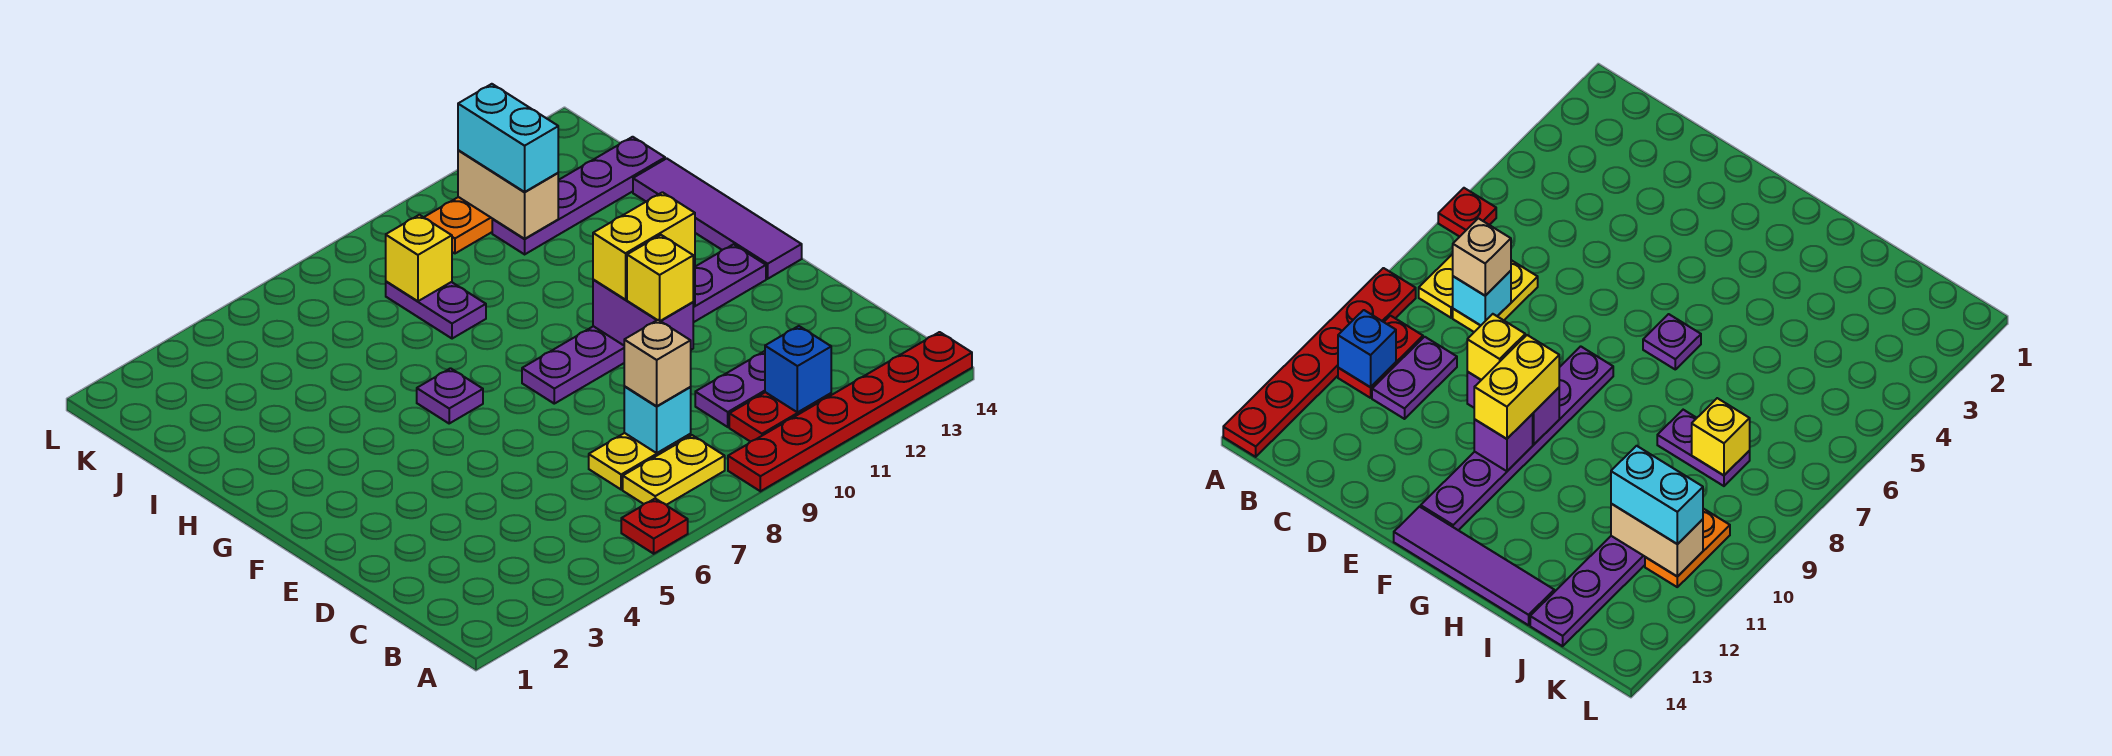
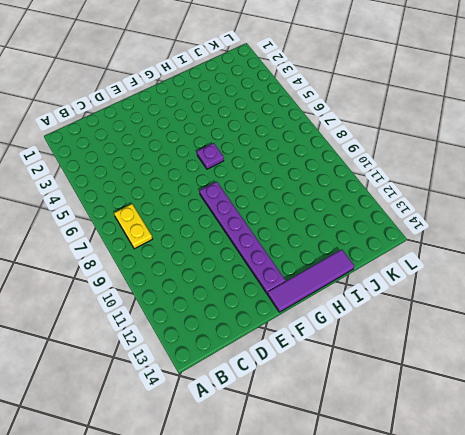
none -> red plate A6 level 1
none -> red plate A9:A14 level 1
none -> red plate B10:B11 level 1

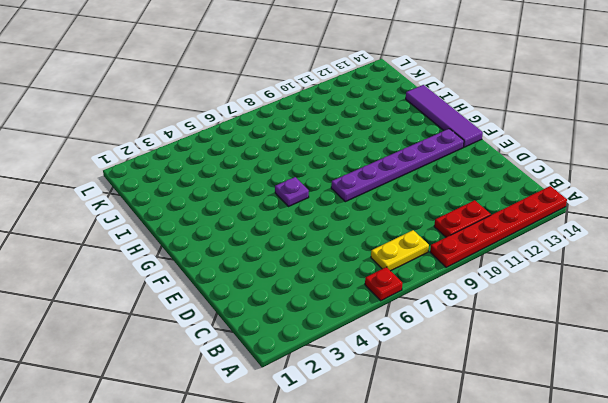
none -> yellow plate C7:C8 level 1
none -> purple plate C10:C11 level 1
none -> purple plate I8:J8 level 1

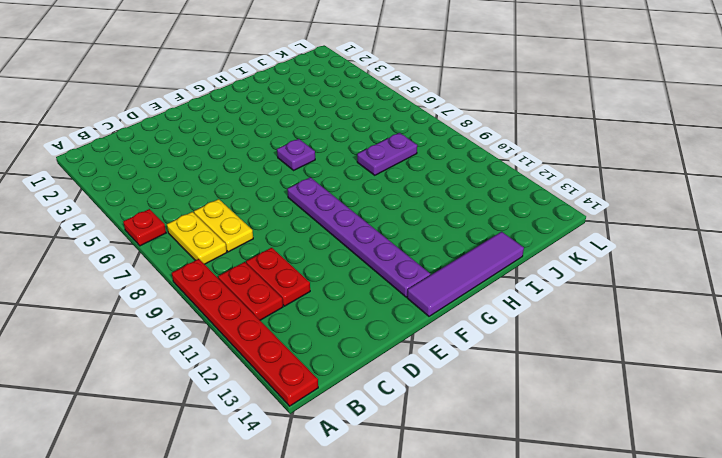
red plate C10:C11 level 1 -> purple plate C10:C11 level 1
none -> purple plate J11:J14 level 1
none -> orange plate K10:K11 level 1
none -> blue brick B11 level 2

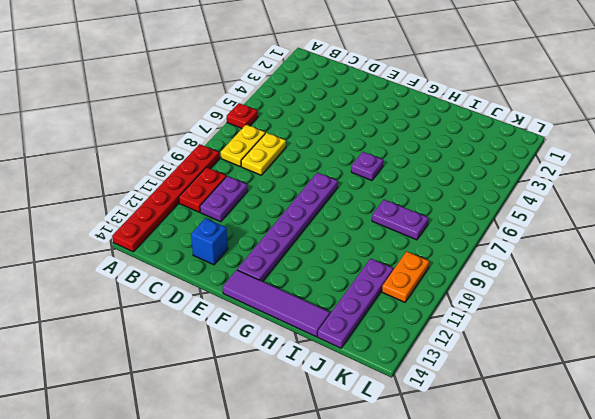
blue brick D13 level 1 -> blue brick B11 level 2
none -> cyan brick C8 level 2
none -> purple brick E10:F10 level 2
none -> purple brick F11 level 2

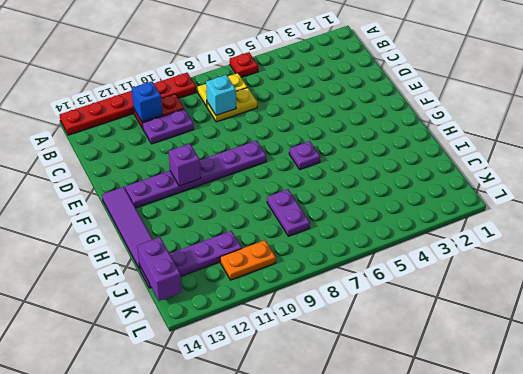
purple brick J14:K14 level 2 -> purple brick E10:F10 level 2
none -> yellow brick J8 level 2
none -> tan brick J11:K11 level 2
none -> tan brick C8 level 3

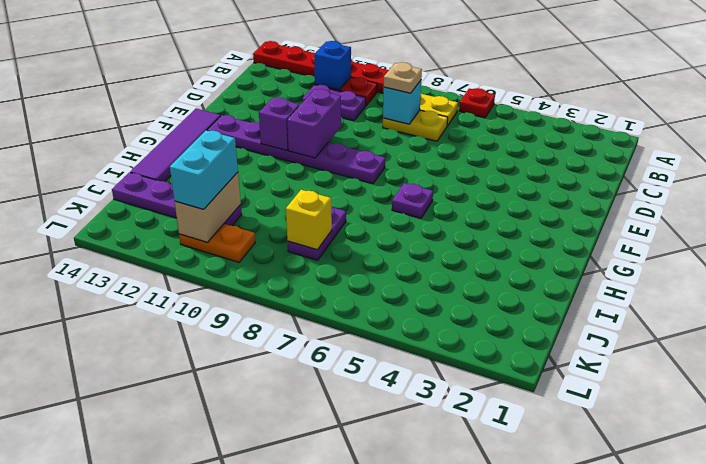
tan plate C8 level 3 -> tan brick C8 level 3
none -> yellow brick E10 level 3
none -> yellow brick F10:F11 level 3

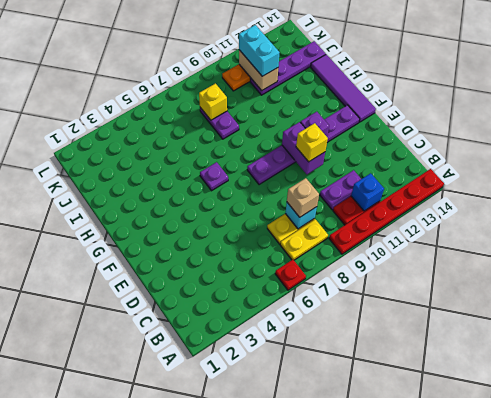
none -> yellow brick F10:F11 level 3

